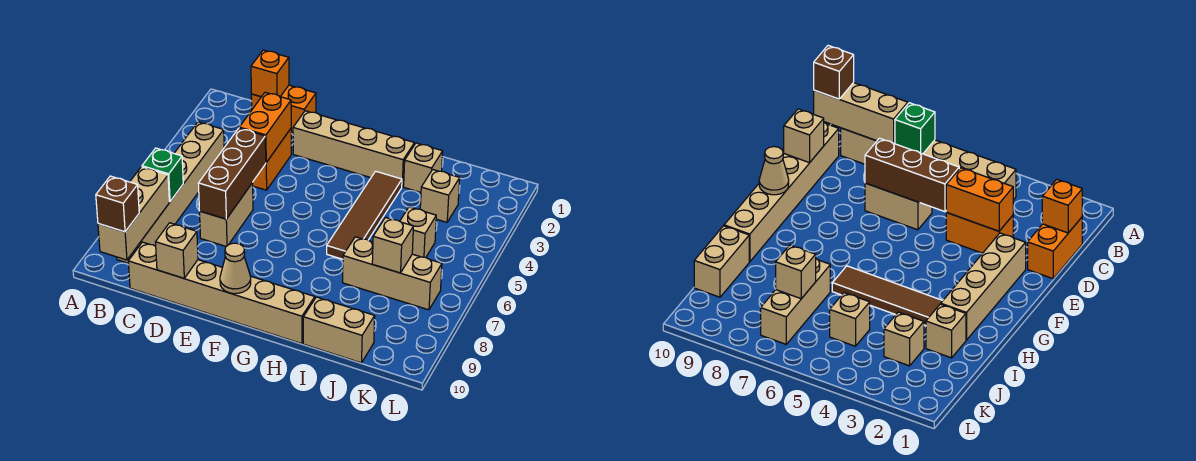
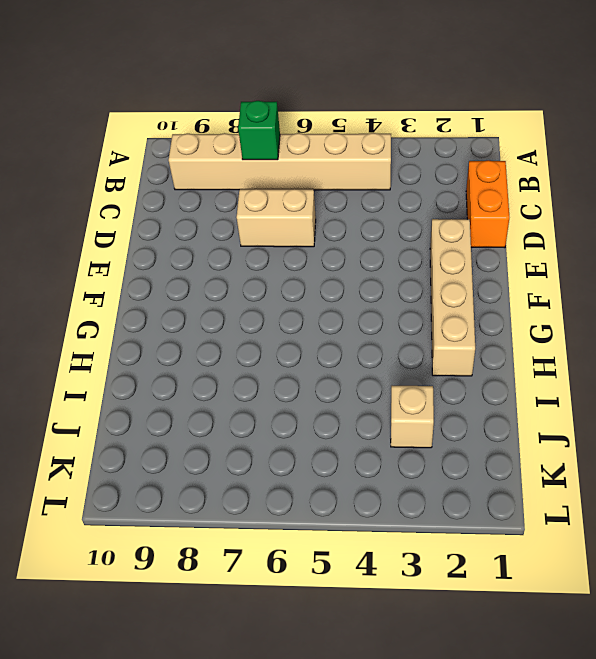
none -> tan brick C10:H10 level 1
none -> orange brick D3:D4 level 1
none -> brown tile H3:H6 level 1

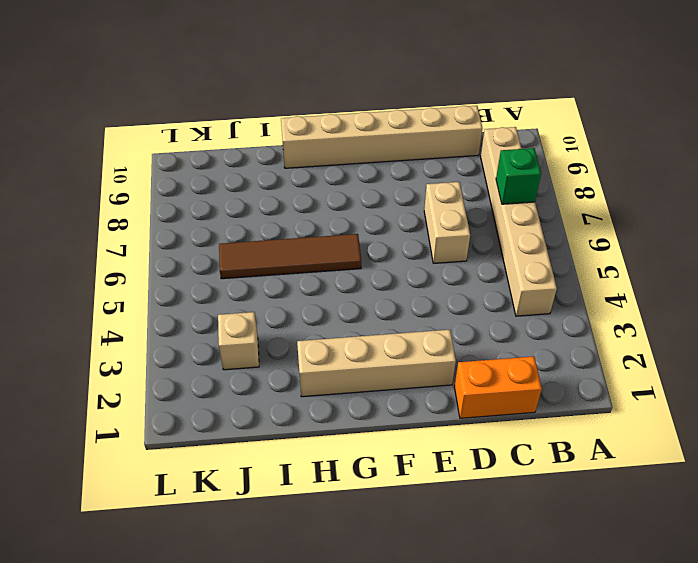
brown tile G6:J6 level 1 -> brown tile H3:H6 level 1
none -> orange brick D3:D4 level 1
none -> tan brick I2 level 1
none -> tan brick I7:K7 level 1

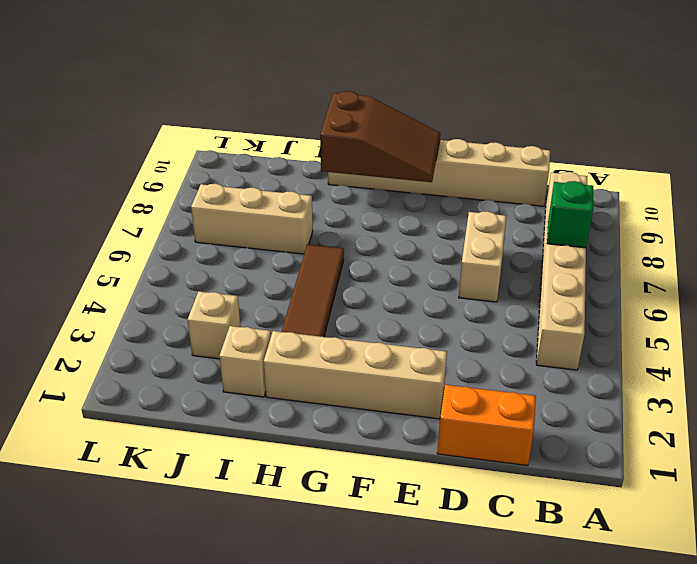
brown slope F9:H10 level 2 top H -> tan cone F10 level 2
none -> orange brick D3:D4 level 1
none -> tan brick I10:J10 level 1
none -> tan brick J5 level 1

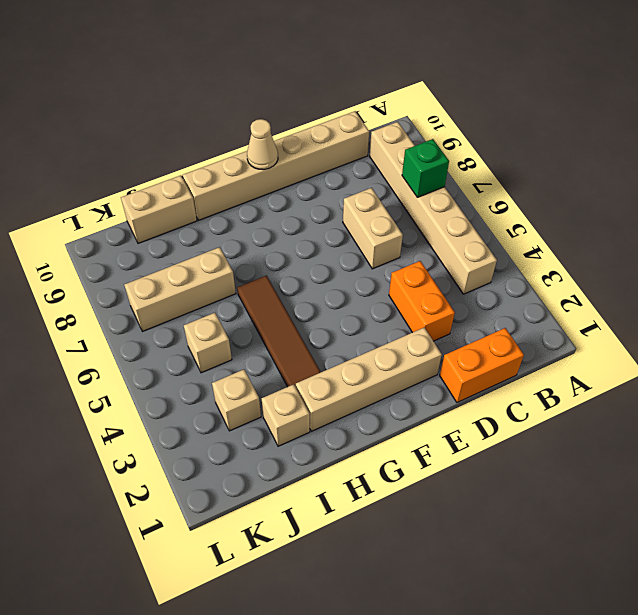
none -> tan brick B8:B10 level 2
none -> orange brick C1 level 2
none -> orange brick D3:D4 level 2

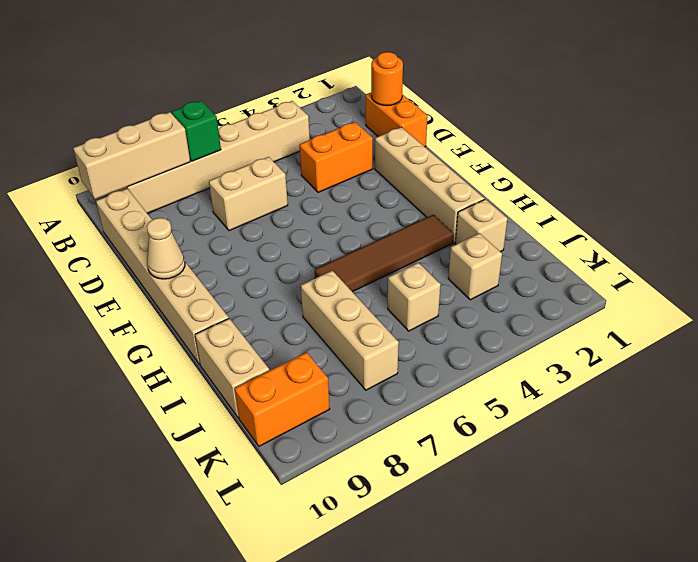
orange round brick C1 level 2 -> orange brick C1 level 2
orange brick K9:K10 level 1 -> orange brick D3:D4 level 2
none -> brown brick D5:D7 level 2
none -> tan brick D10 level 2
none -> tan brick J7 level 2

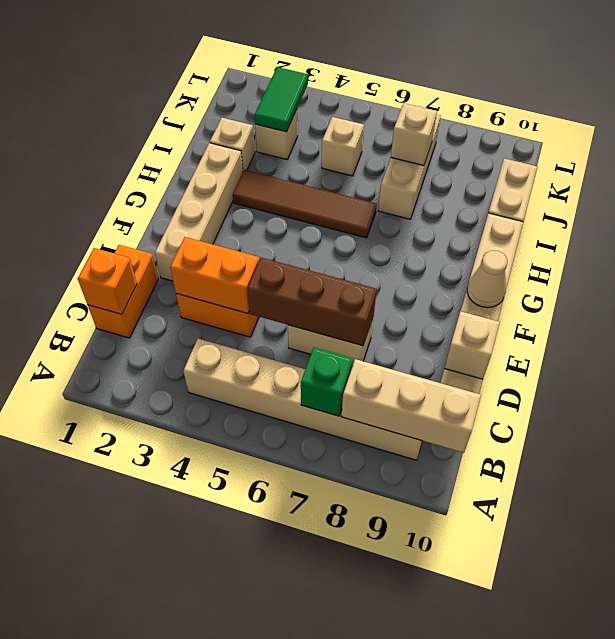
green tile J3:K3 level 2 -> none
none -> brown brick B10 level 3

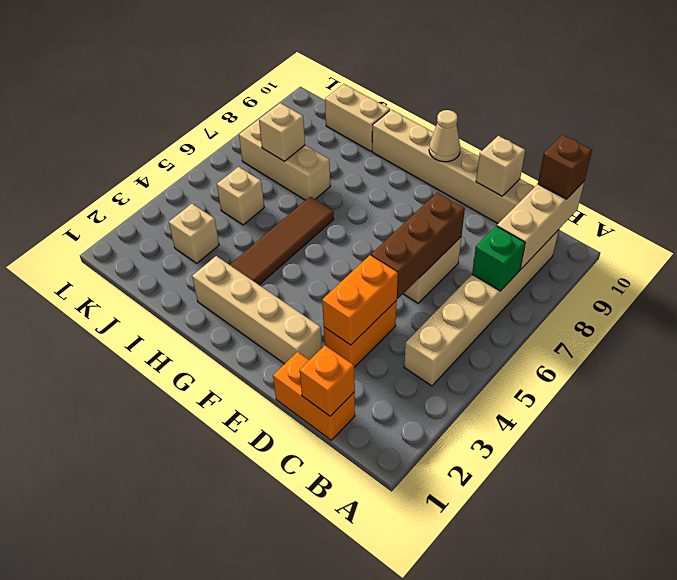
none -> tan brick I2 level 1

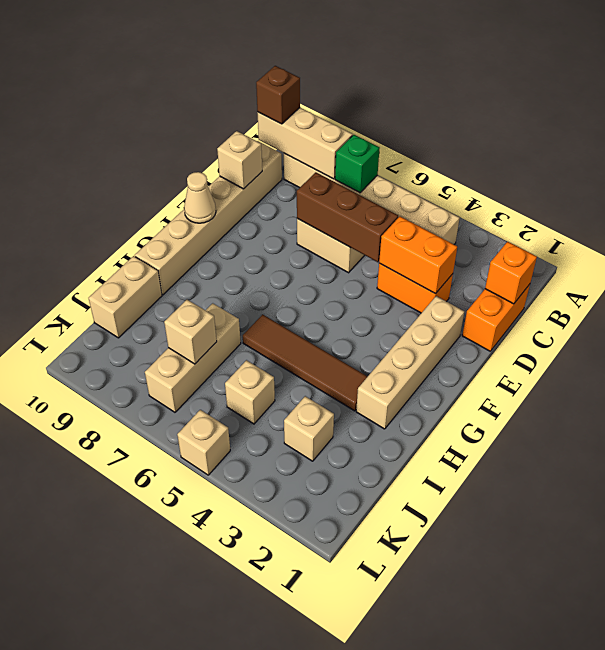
tan brick L5 level 1 -> tan brick I2 level 1

